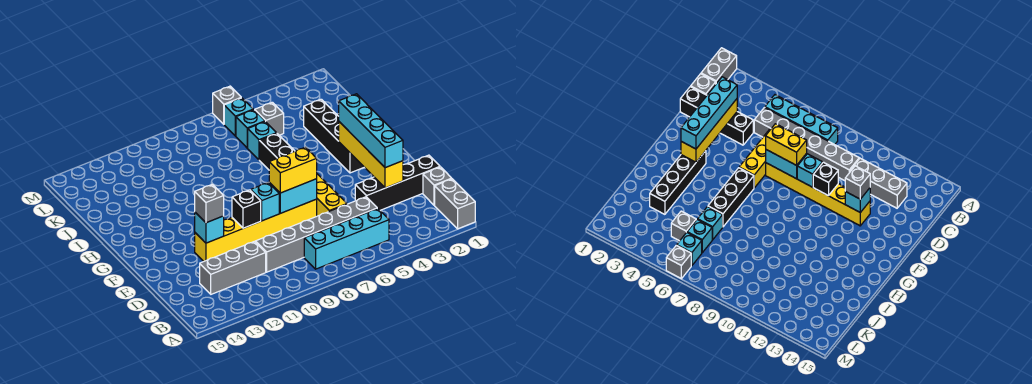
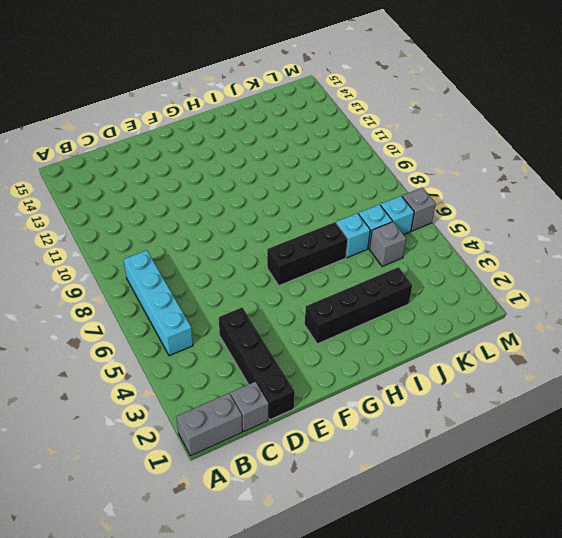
none -> grey brick C5:C10 level 1
none -> grey brick C11:C13 level 1
none -> yellow brick D6:F6 level 1

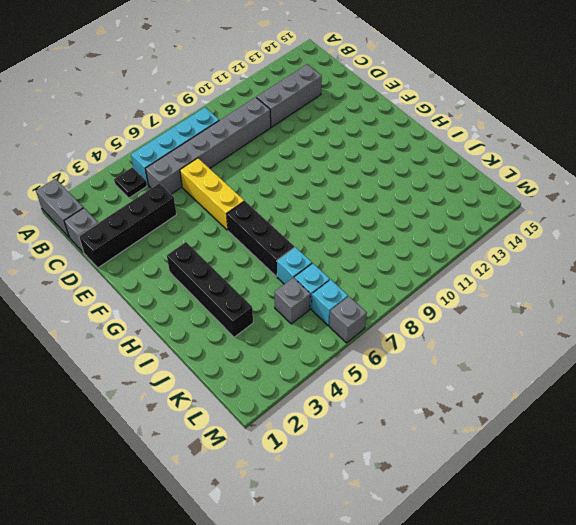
black plate B4 level 1 -> none
none -> yellow brick E7:E12 level 1
none -> yellow brick D3:G3 level 2
none -> cyan brick E7:E8 level 2

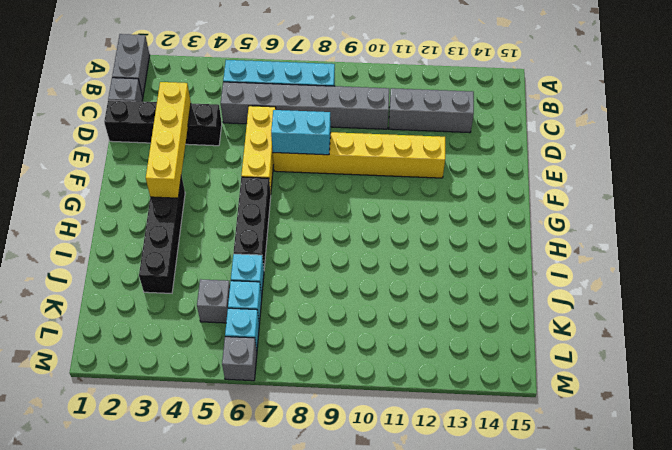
none -> cyan brick E9 level 2
none -> black brick E10 level 2
none -> cyan brick E12 level 2

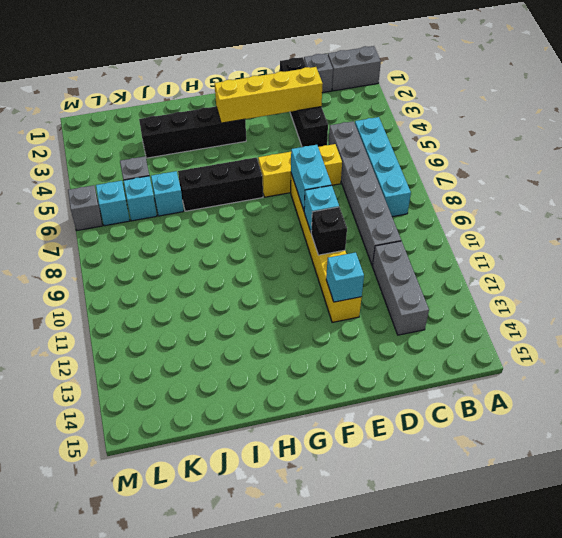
none -> cyan brick D3:G3 level 3
none -> yellow brick E7:E8 level 3
none -> grey brick E12 level 3

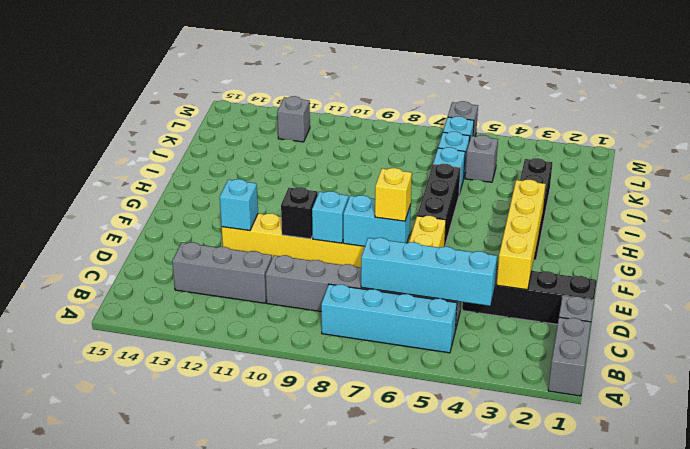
cyan brick C4:C7 level 2 -> cyan brick D3:G3 level 3
yellow brick E7 level 3 -> yellow brick E7:E8 level 3
grey brick L12 level 1 -> grey brick E12 level 3

